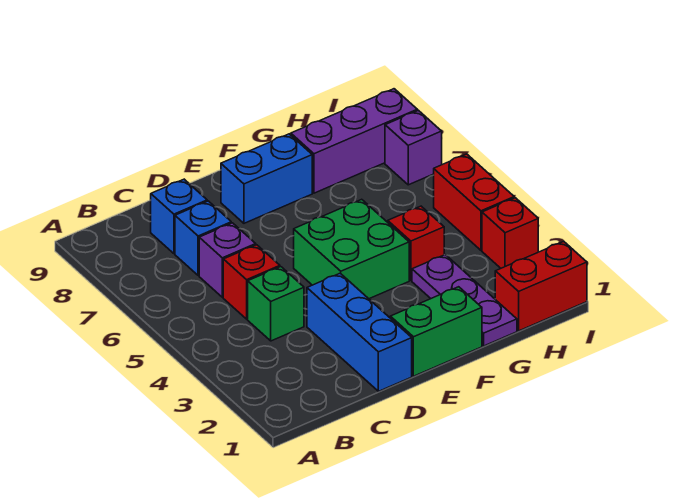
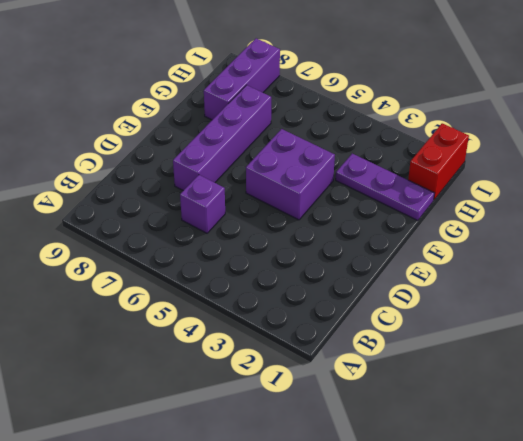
purple brick D7:G7 level 1 -> none
purple brick E4:F5 level 1 -> green brick E4:F5 level 1
none -> green brick C4 level 1
none -> red brick C5 level 1
none -> blue brick C7 level 1

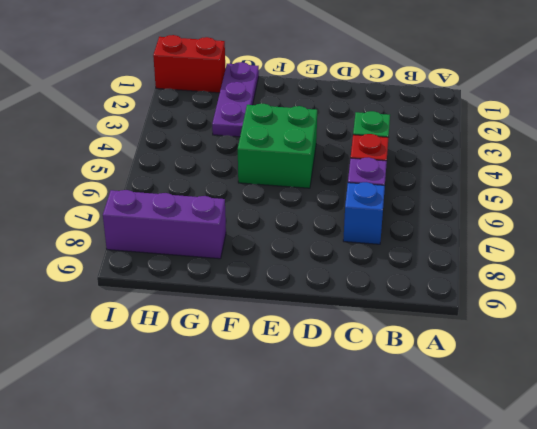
none -> blue brick C8 level 1
none -> blue brick D1:D3 level 1
none -> green brick E1:F1 level 1

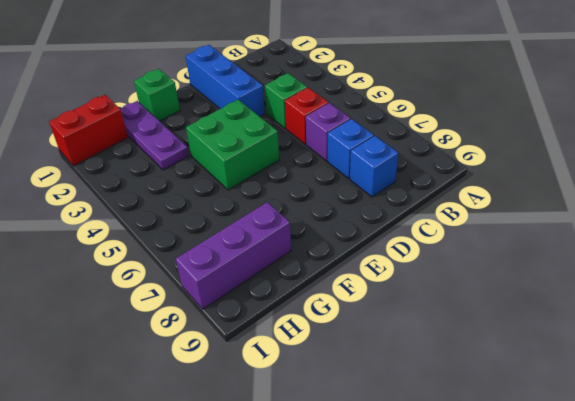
green brick F1 level 1 -> green brick E1:F1 level 1
none -> blue brick E8:F8 level 1
none -> red brick G4 level 1
none -> red brick I3 level 1

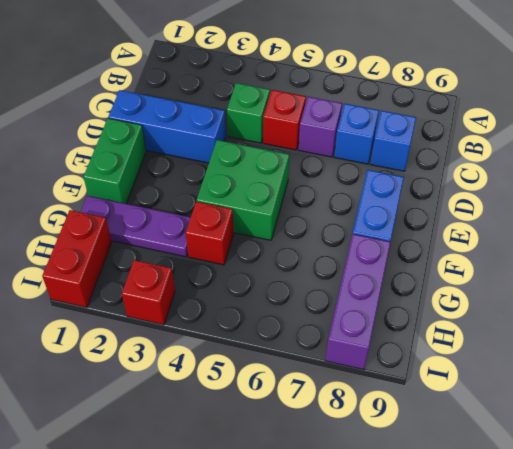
none -> red brick I4:I5 level 1
none -> purple brick I7 level 1

